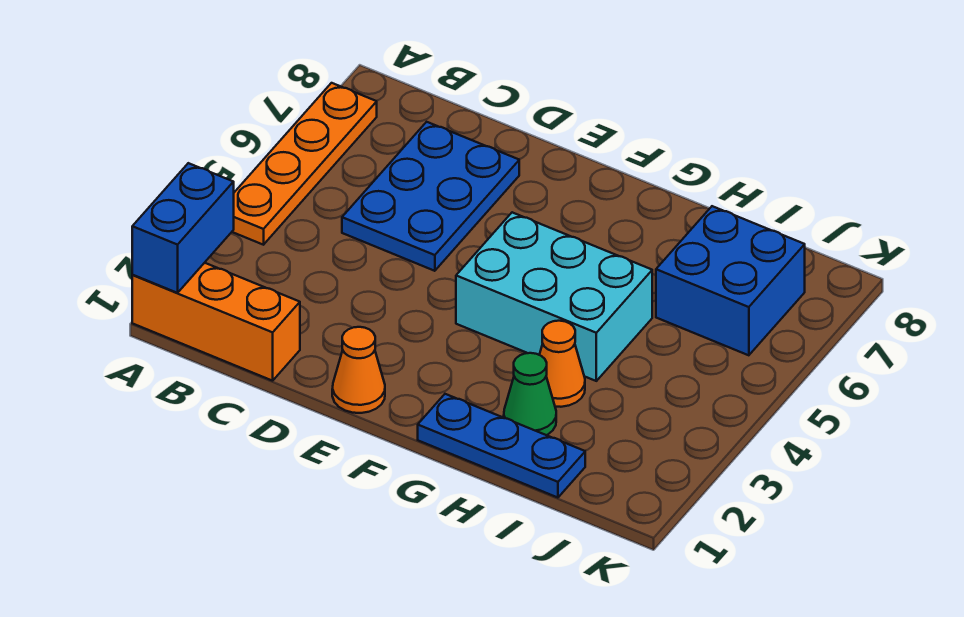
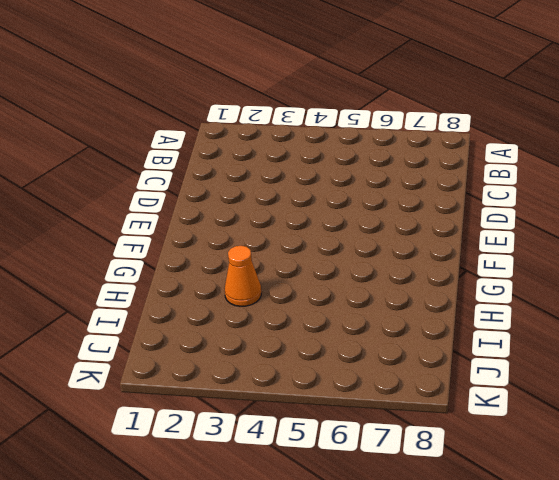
none -> orange brick A1:C1 level 1
none -> orange plate A4:A7 level 1

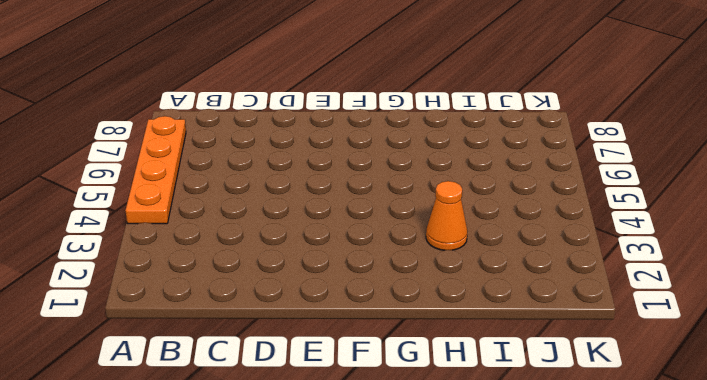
none -> orange brick A1:C1 level 1
none -> blue plate C5:D7 level 1

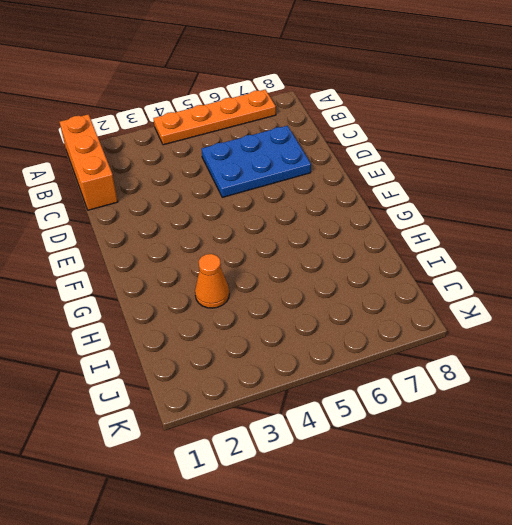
none -> orange cone E1 level 1
none -> cyan brick F4:H5 level 1

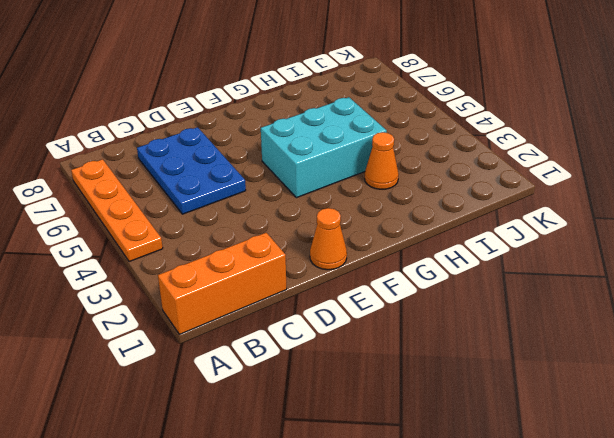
none -> blue plate G1:I1 level 1
none -> green cone H2 level 1

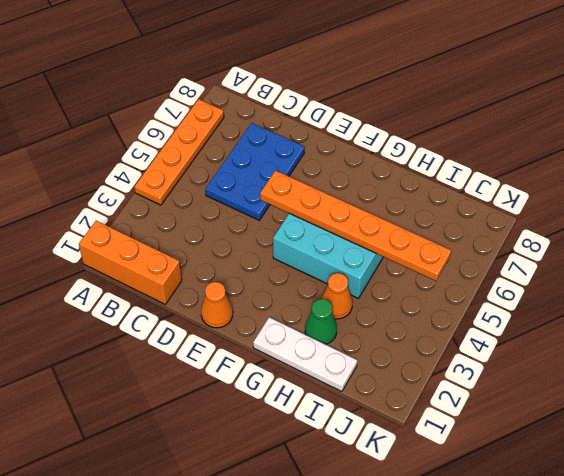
orange plate E5:J5 level 2 -> none
white plate G1:I1 level 1 -> blue plate G1:I1 level 1
none -> blue brick I6:J7 level 1
none -> blue brick A1:A2 level 2

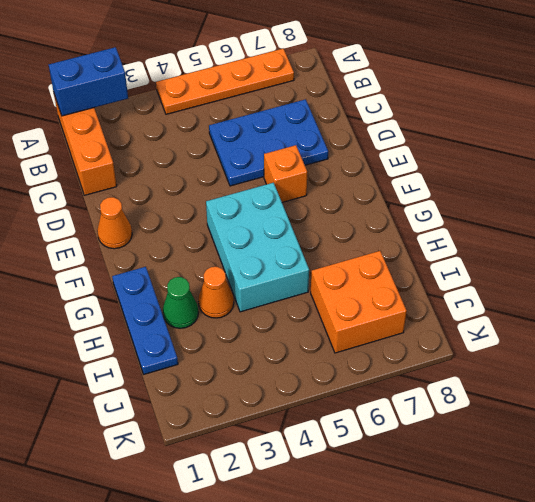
orange brick E6 level 1 -> none
orange brick I6:J7 level 1 -> blue brick I6:J7 level 1

